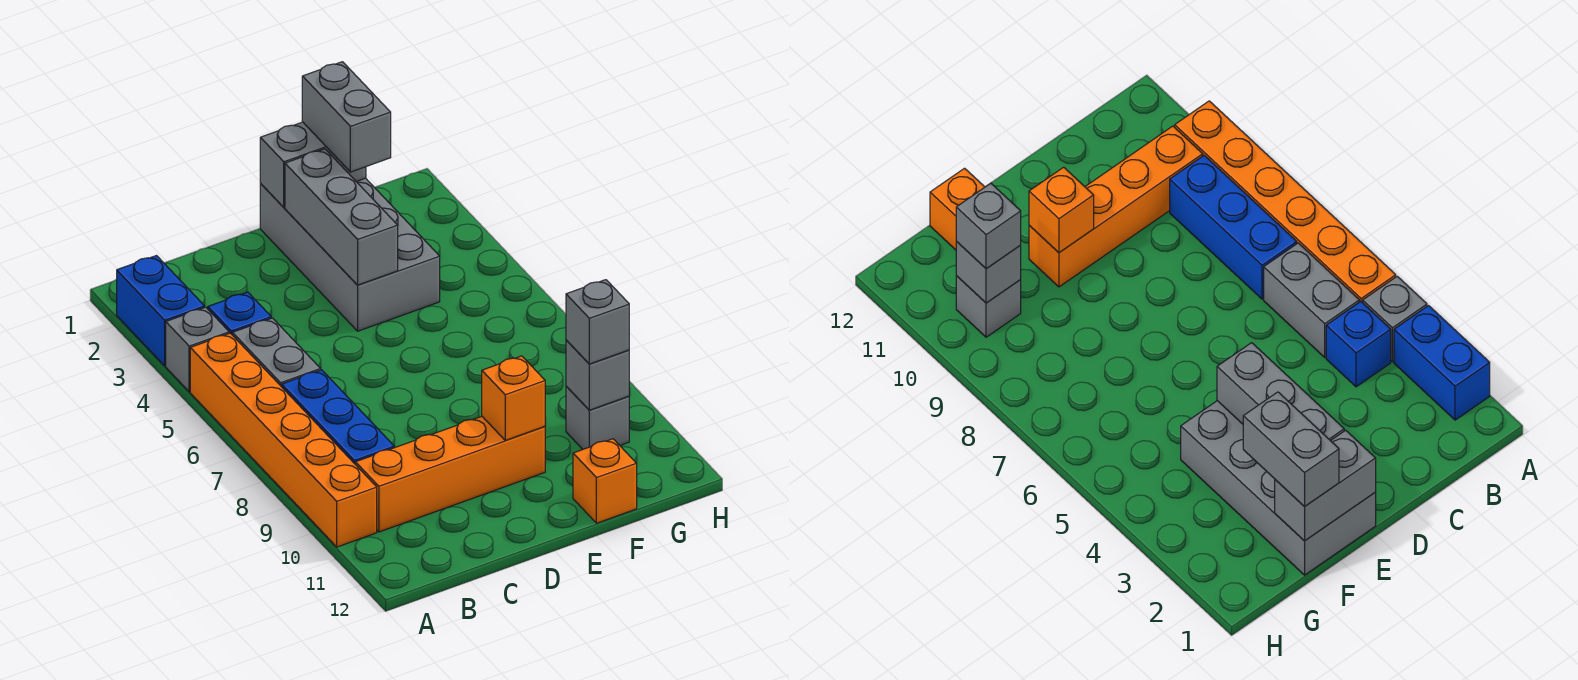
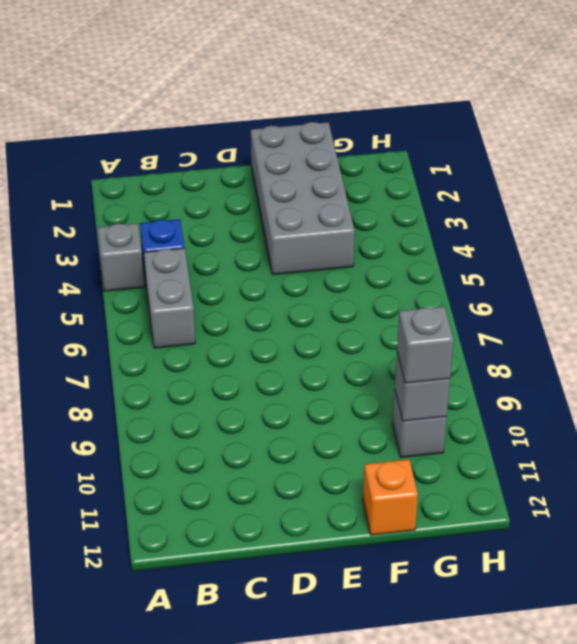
none -> blue brick A2:A3 level 1
none -> orange brick A5:A10 level 1
none -> blue brick B7:B9 level 1

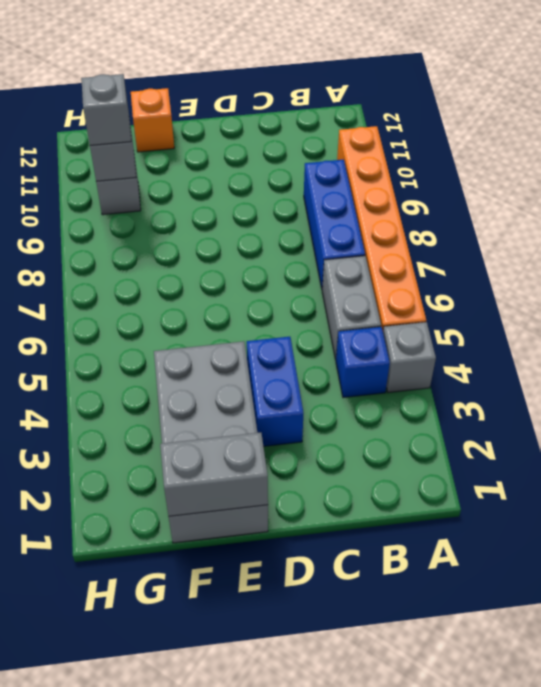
blue brick D3:D4 level 1 -> blue brick A2:A3 level 1
none -> orange brick B10:E10 level 1
none -> grey brick E2:E4 level 2
none -> orange brick E10 level 2

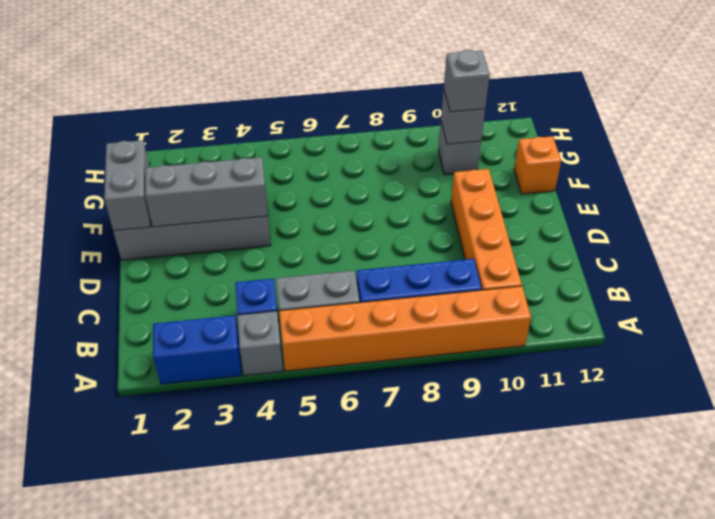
none -> orange brick E10 level 2
none -> grey brick F1:F2 level 3

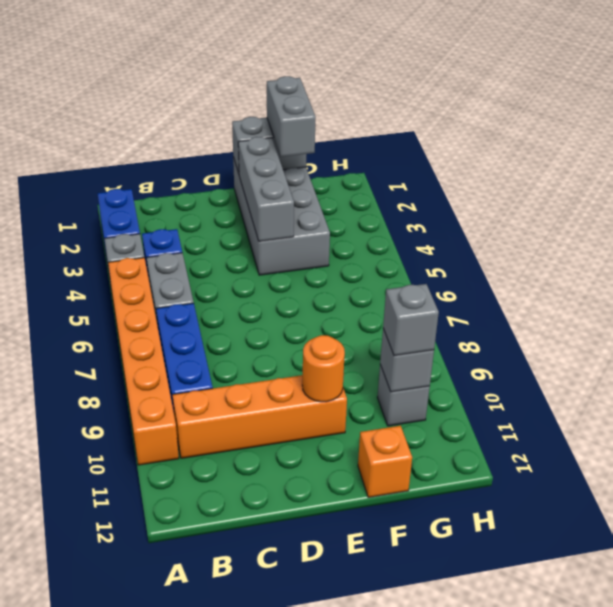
orange round brick E10 level 2 -> orange brick E10 level 2

